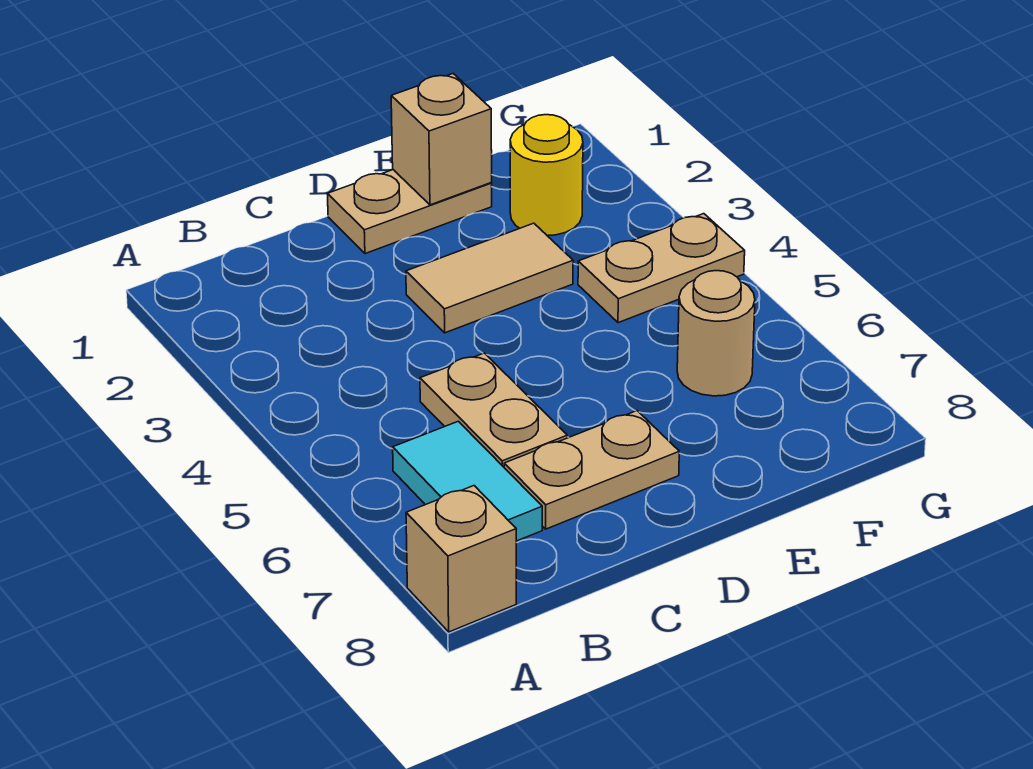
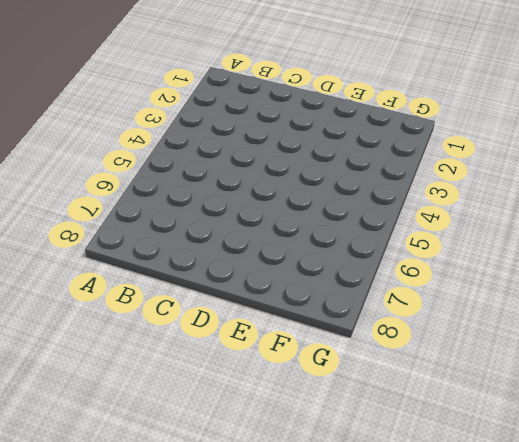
none -> tan brick A8 level 1
none -> cyan tile B6:B7 level 1

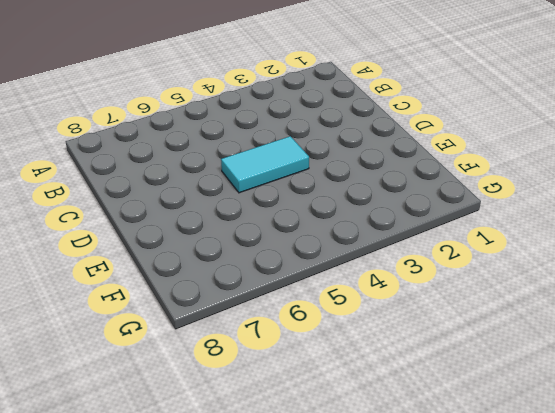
cyan tile D4:D5 level 1 -> cyan tile B6:B7 level 1
none -> tan brick A8 level 1
none -> tan plate C5:C6 level 1

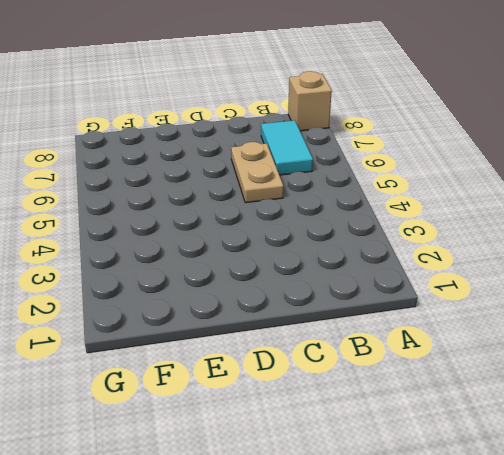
none -> tan plate C7:D7 level 1
none -> tan plate D1:E1 level 1

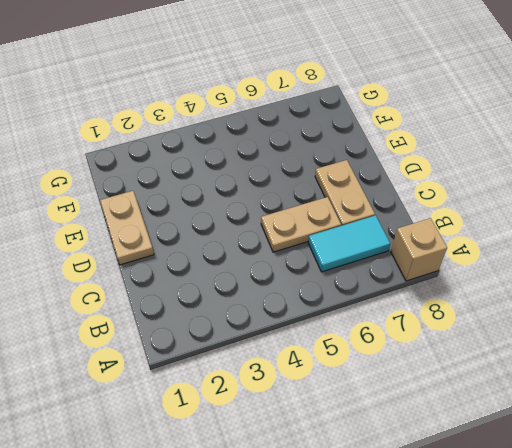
none -> tan tile D3:E3 level 1
none -> yellow round brick F2 level 1

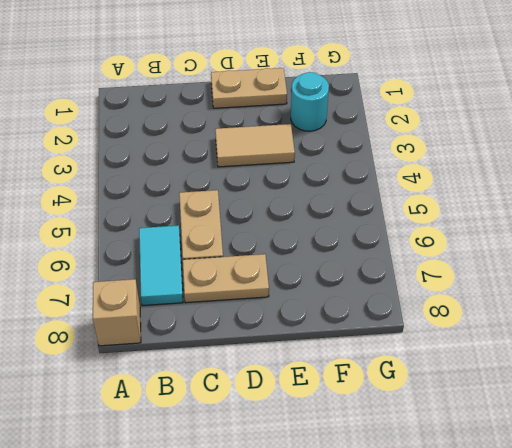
cyan round brick F2 level 1 -> yellow round brick F2 level 1
none -> tan plate F4:G4 level 1
none -> tan round brick F6 level 1

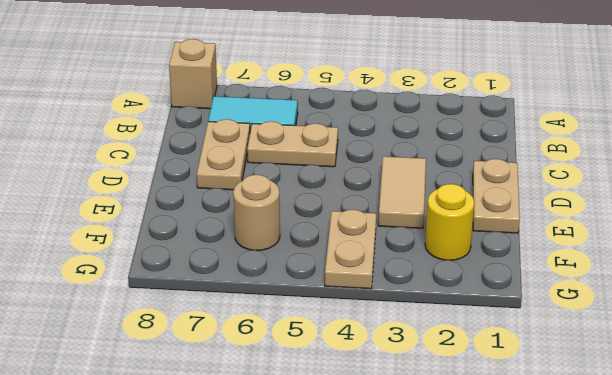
none -> tan brick E1 level 2

